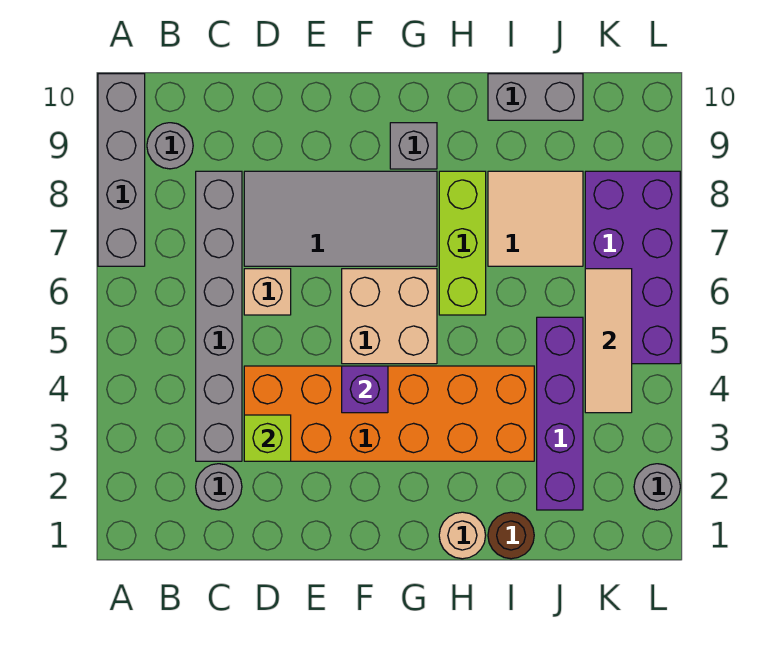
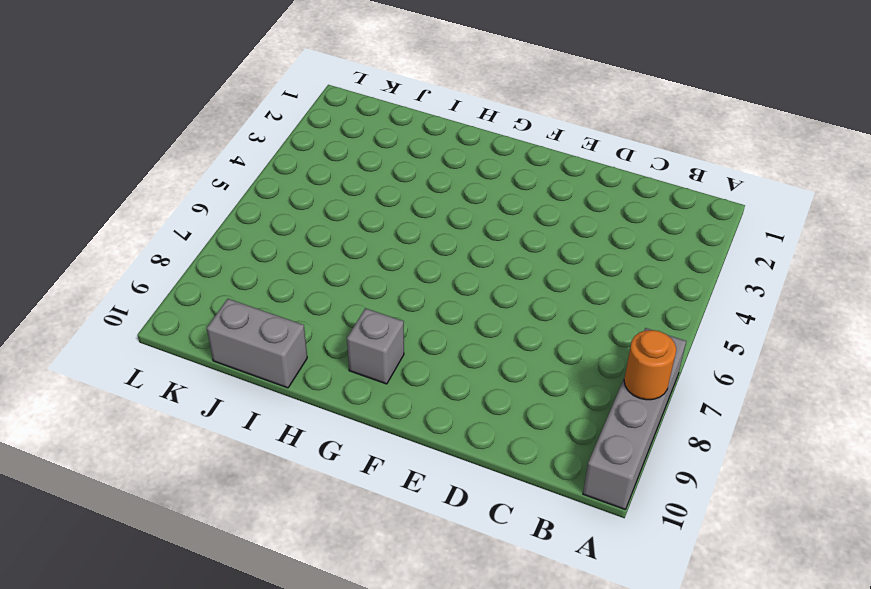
orange round brick A8 level 2 -> none
none -> grey round brick B9 level 1
none -> grey round brick C2 level 1
none -> grey brick C3:C8 level 1

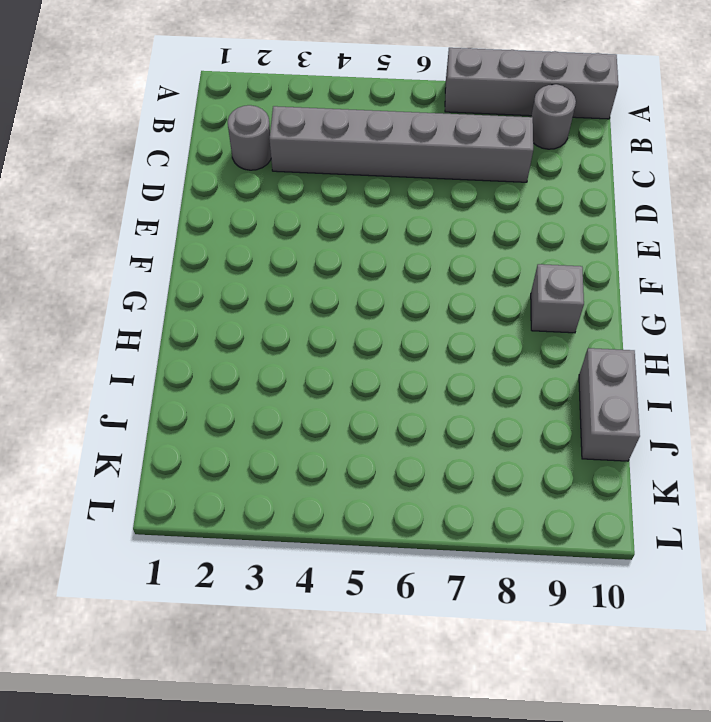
none -> orange brick D3:I4 level 1
none -> tan brick D6 level 1
none -> grey tile D7:G8 level 1

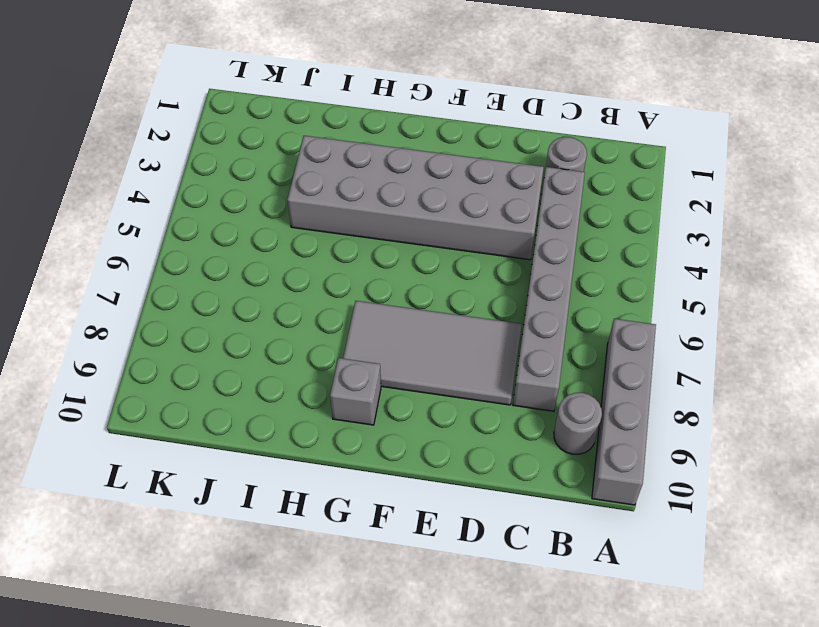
grey brick D3:I4 level 1 -> orange brick D3:I4 level 1
none -> tan brick D6 level 1
none -> tan brick F5:G6 level 1
none -> tan round brick H1 level 1

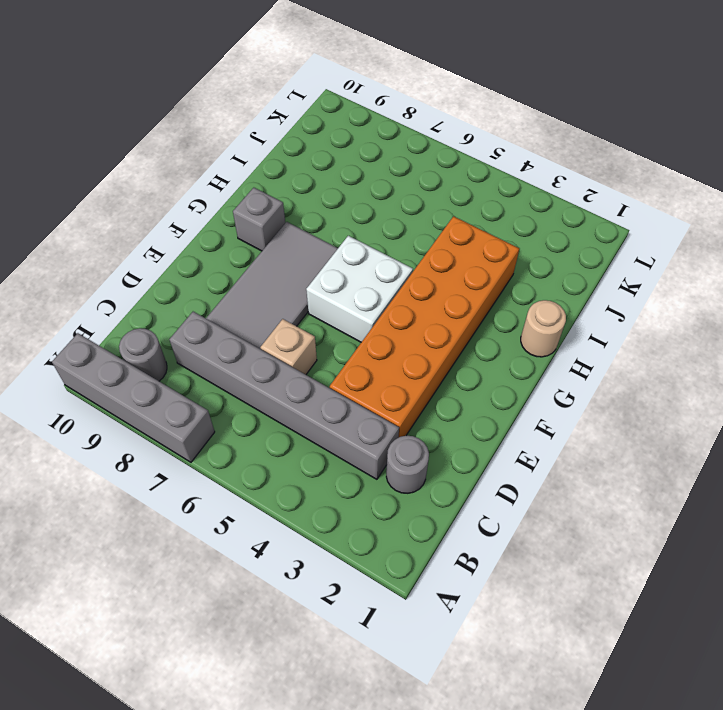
white brick F5:G6 level 1 -> tan brick F5:G6 level 1
none -> lime brick H6:H8 level 1
none -> brown round brick I1 level 1
none -> tan tile I7:J8 level 1

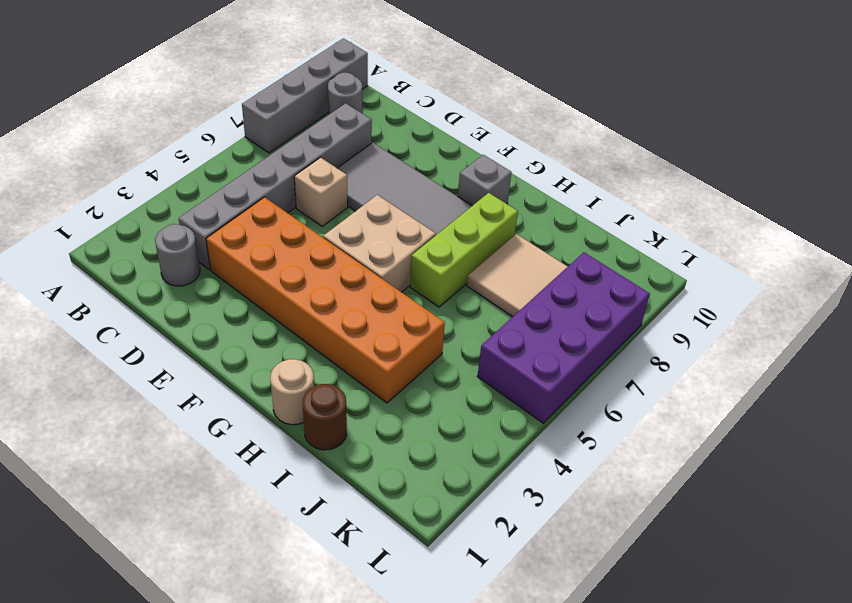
none -> grey brick I10:J10 level 1
none -> purple brick J2:J5 level 1
none -> grey round brick L2 level 1

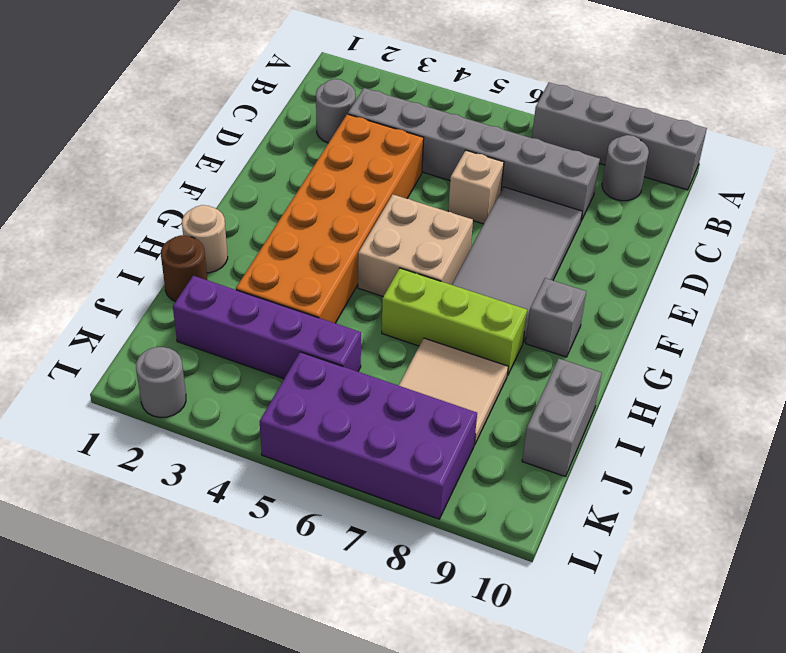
none -> lime brick D3 level 2
none -> purple brick F4 level 2
none -> tan tile K4:K6 level 2

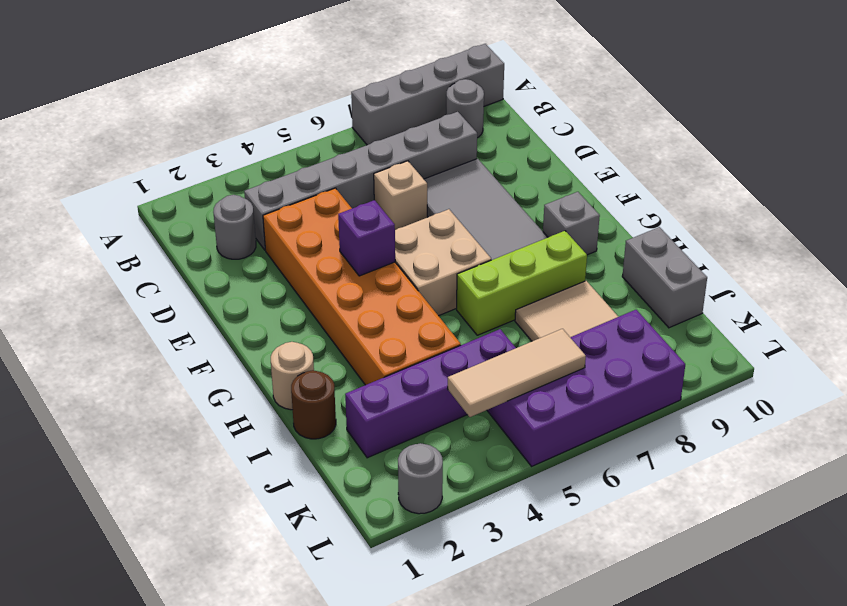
none -> lime brick D3 level 2

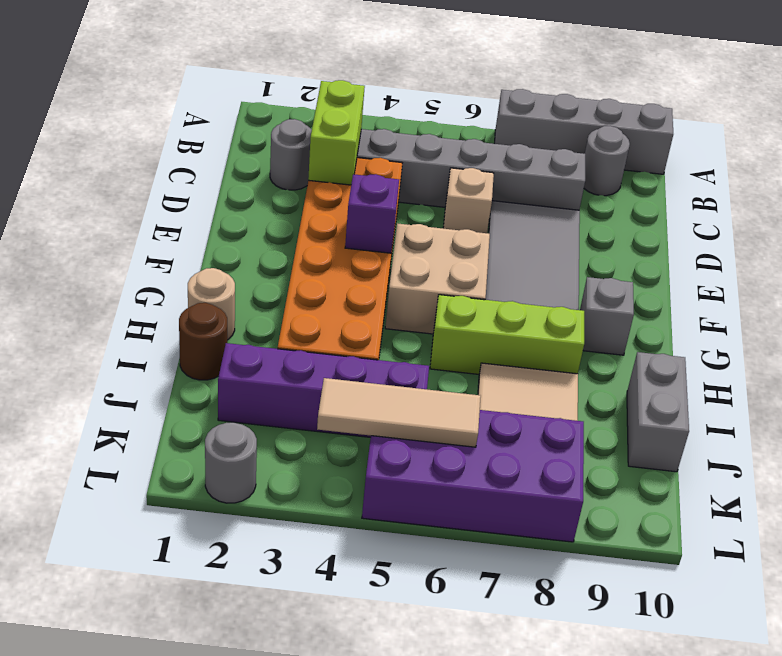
lime brick C3:D3 level 2 -> lime brick D3 level 2

